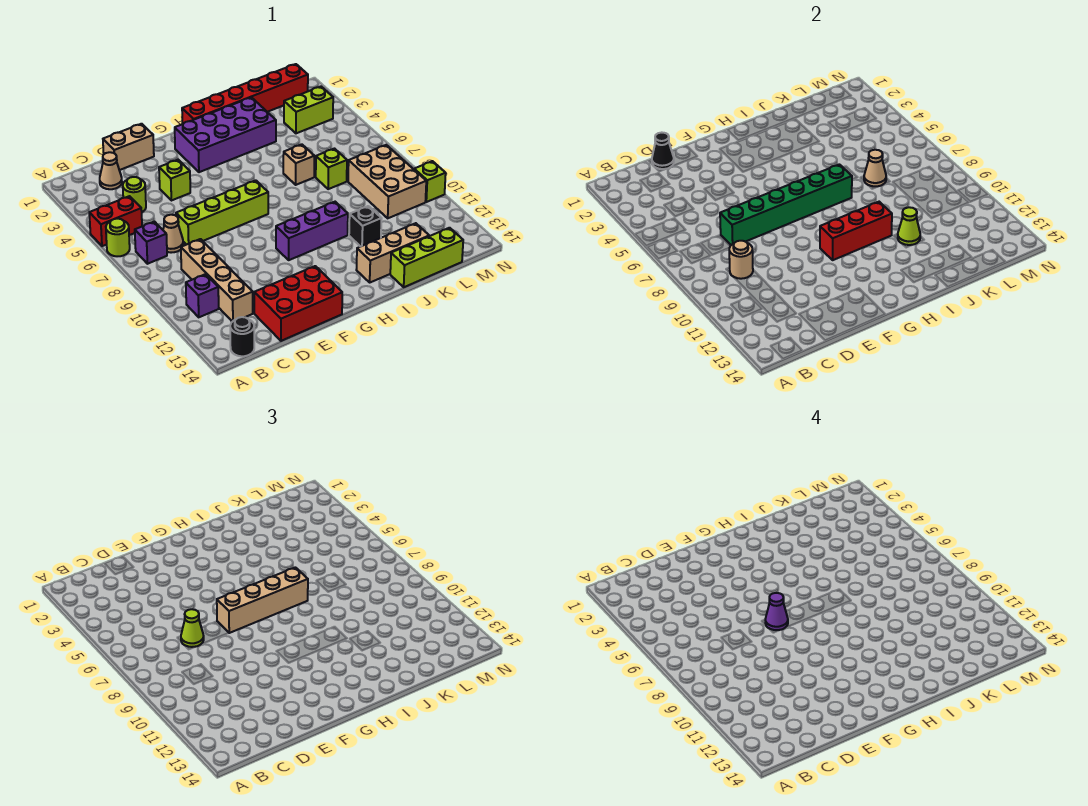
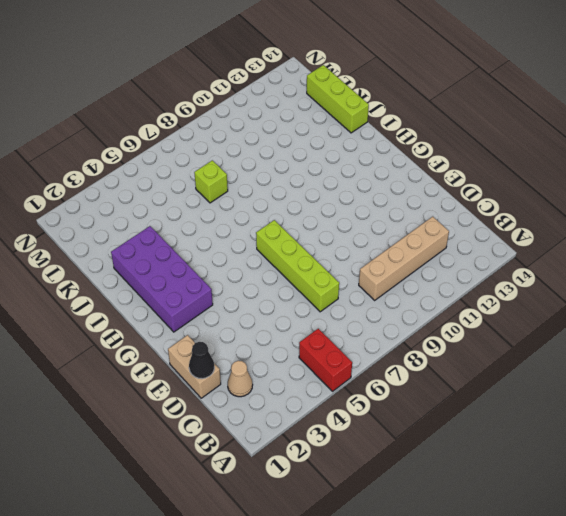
none -> lime round brick A6 level 1
none -> purple brick B7 level 1
none -> purple brick B11 level 1
none -> black round brick B14 level 1

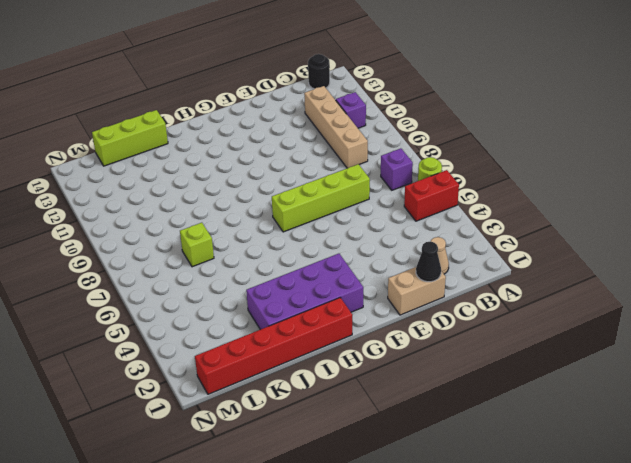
none -> lime round brick C4 level 1
none -> tan cone C7 level 1
none -> red brick D13:F14 level 1
none -> lime brick E4 level 1

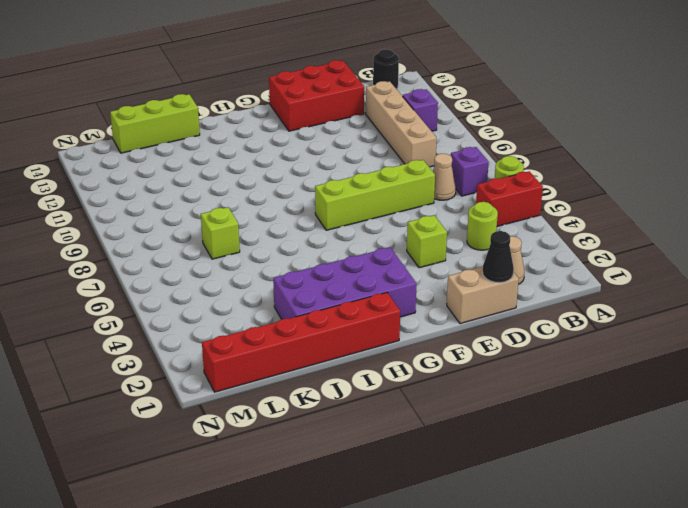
none -> purple brick G10:I10 level 1
none -> tan brick I13:K13 level 1
none -> tan brick J6 level 1
none -> black brick J11 level 1

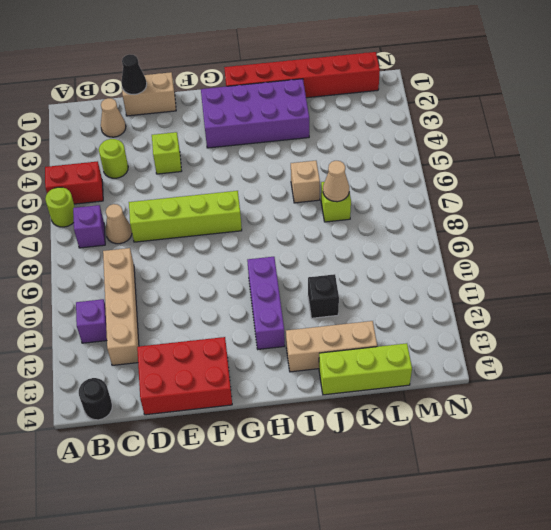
purple brick H10:H12 level 1 -> purple brick G10:I10 level 1
none -> lime brick L3:M3 level 1
none -> tan brick L8:M10 level 1
none -> lime brick N10 level 1
none -> tan round brick C9 level 2

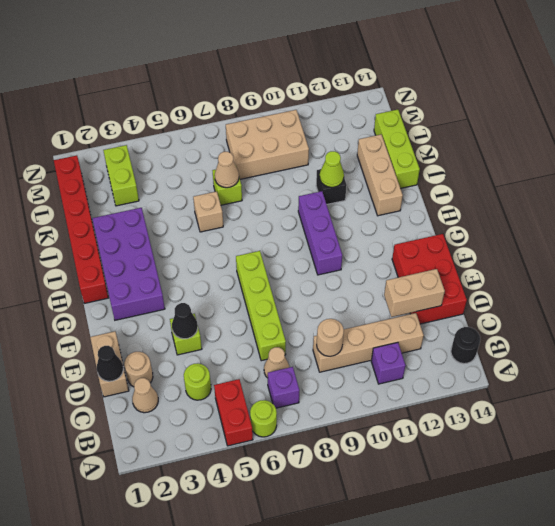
tan round brick D2 level 1 -> none
tan brick D12:D13 level 2 -> none
black cone E4 level 2 -> none
none -> lime brick N10 level 1
none -> green brick D7:I7 level 2
none -> red brick G10:I10 level 2
none -> lime cone D7 level 3

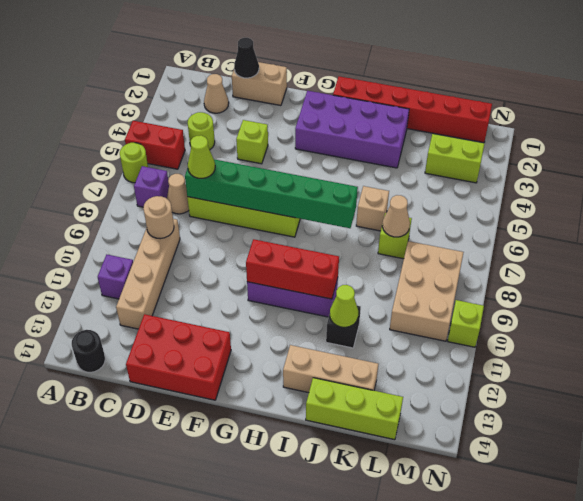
none -> tan brick F7:I7 level 3
none -> purple cone F7 level 4

